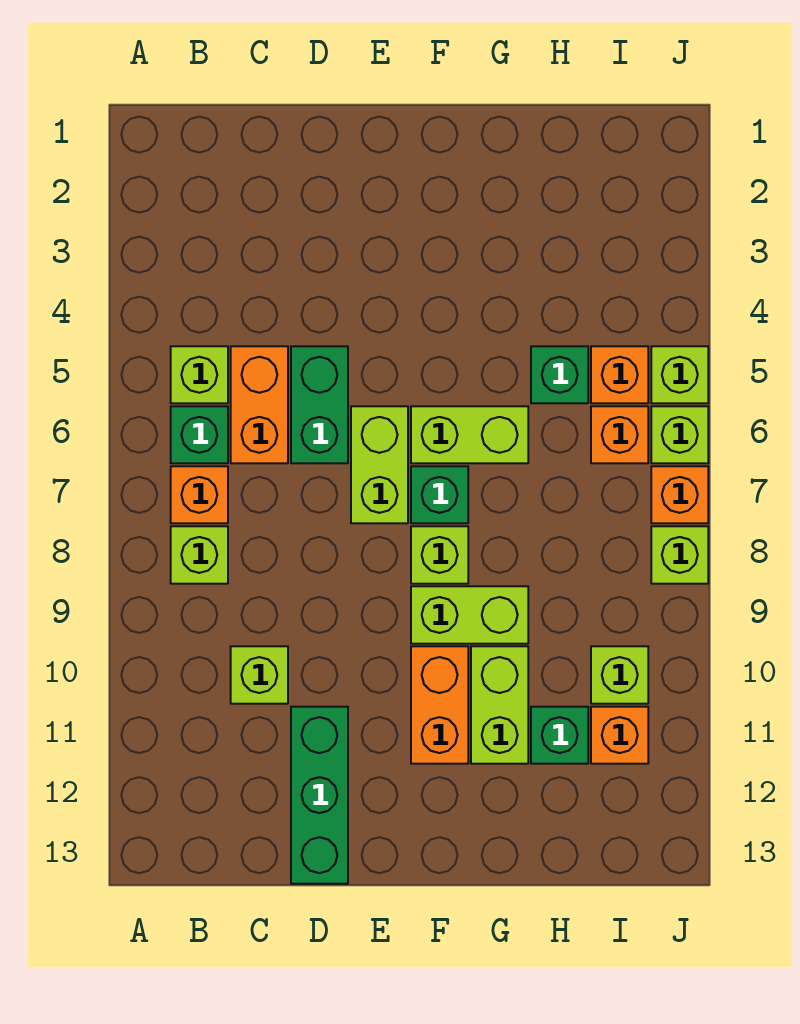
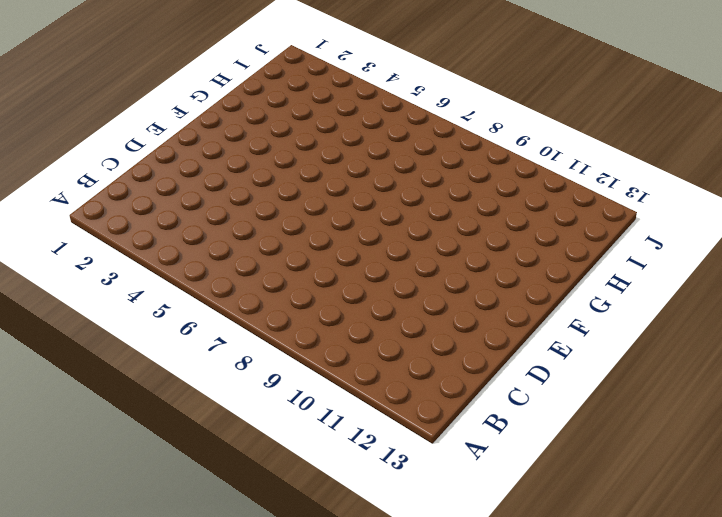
none -> lime brick B5 level 1
none -> green brick B6 level 1
none -> orange brick B7 level 1

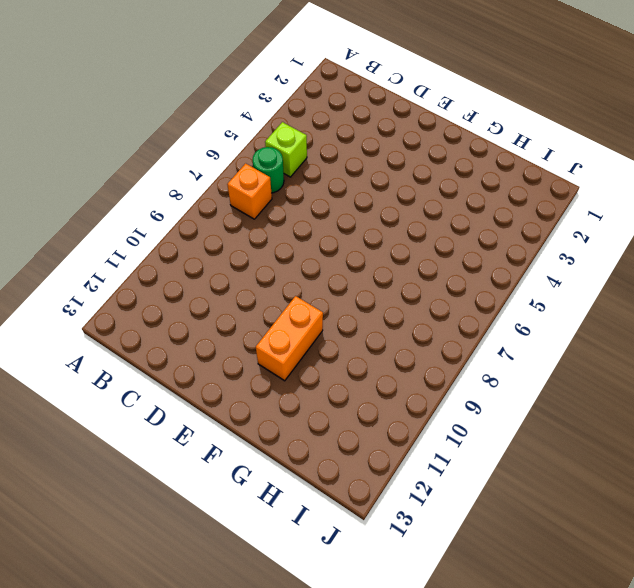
green round brick B6 level 1 -> green brick B6 level 1
none -> lime brick B8 level 1
none -> orange brick C5:C6 level 1
none -> lime brick C10 level 1

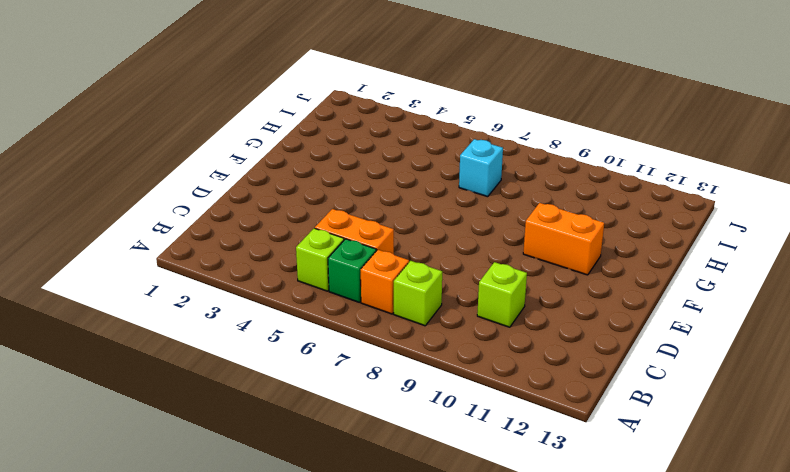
cyan brick H7 level 1 -> none
none -> green brick D5:D6 level 1
none -> green brick D11:D13 level 1
none -> lime brick E6:E7 level 1

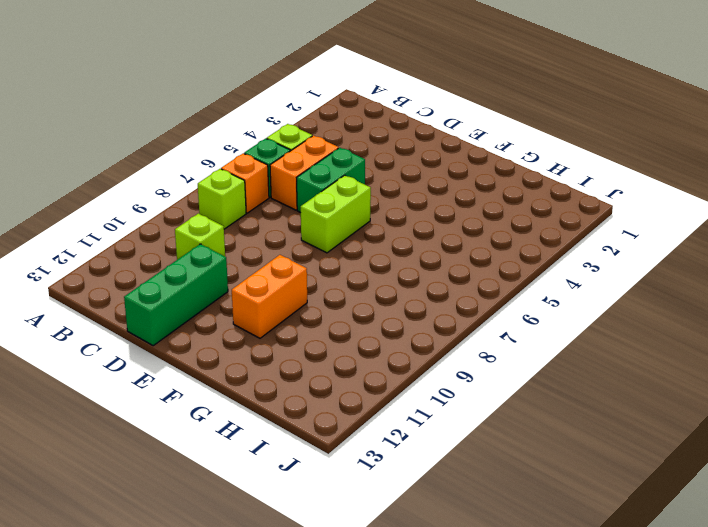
none -> lime brick F6:G6 level 1
none -> green brick F7 level 1
none -> lime brick F8 level 1

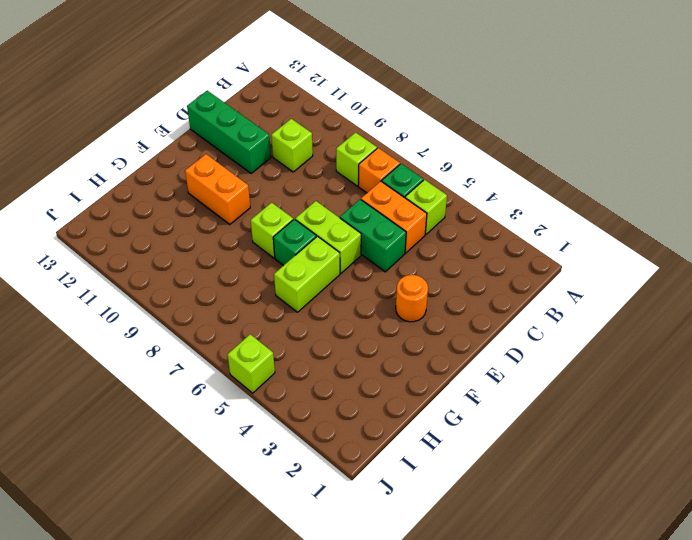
orange round brick E3 level 1 -> none
none -> lime brick F9:G9 level 1
none -> lime brick G10:G11 level 1
none -> green brick H5 level 1

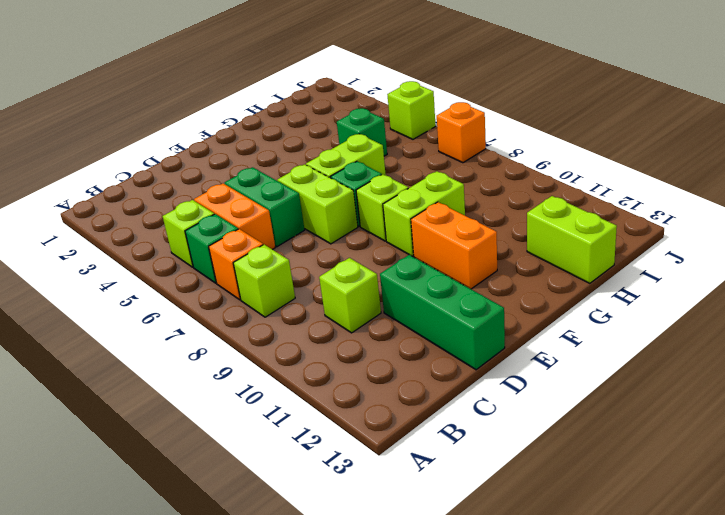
lime brick H12:H13 level 1 -> lime brick G10:G11 level 1
none -> green brick H11 level 1
none -> orange brick I5 level 1
none -> orange brick I6 level 1

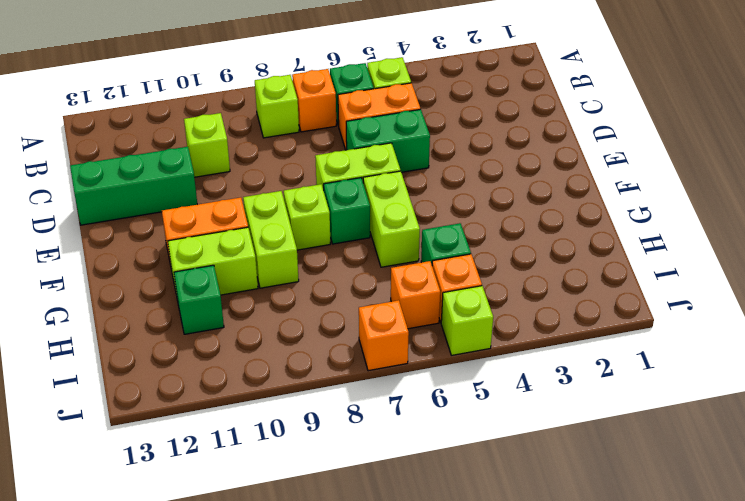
none -> lime brick I10 level 1
none -> orange brick I11 level 1
none -> lime brick J6 level 1

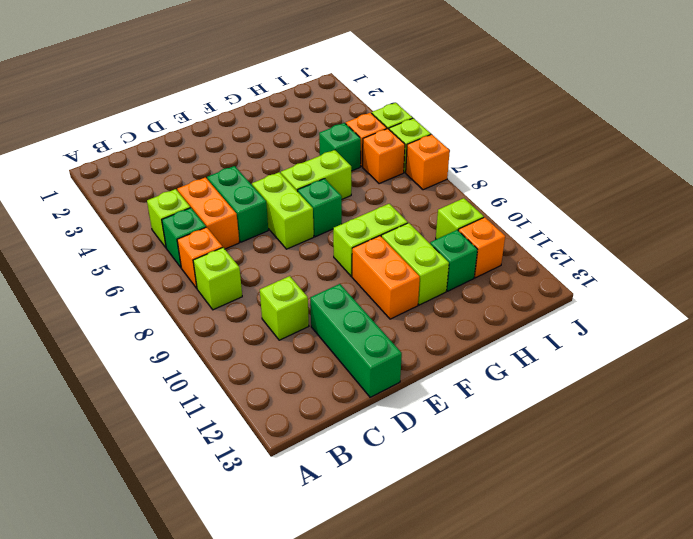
none -> lime brick F8 level 1
none -> lime brick J8 level 1

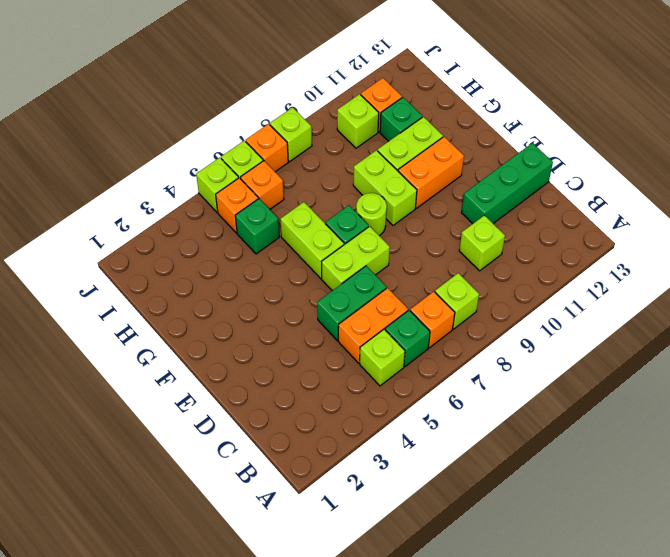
lime round brick F8 level 1 -> lime brick F8 level 1

